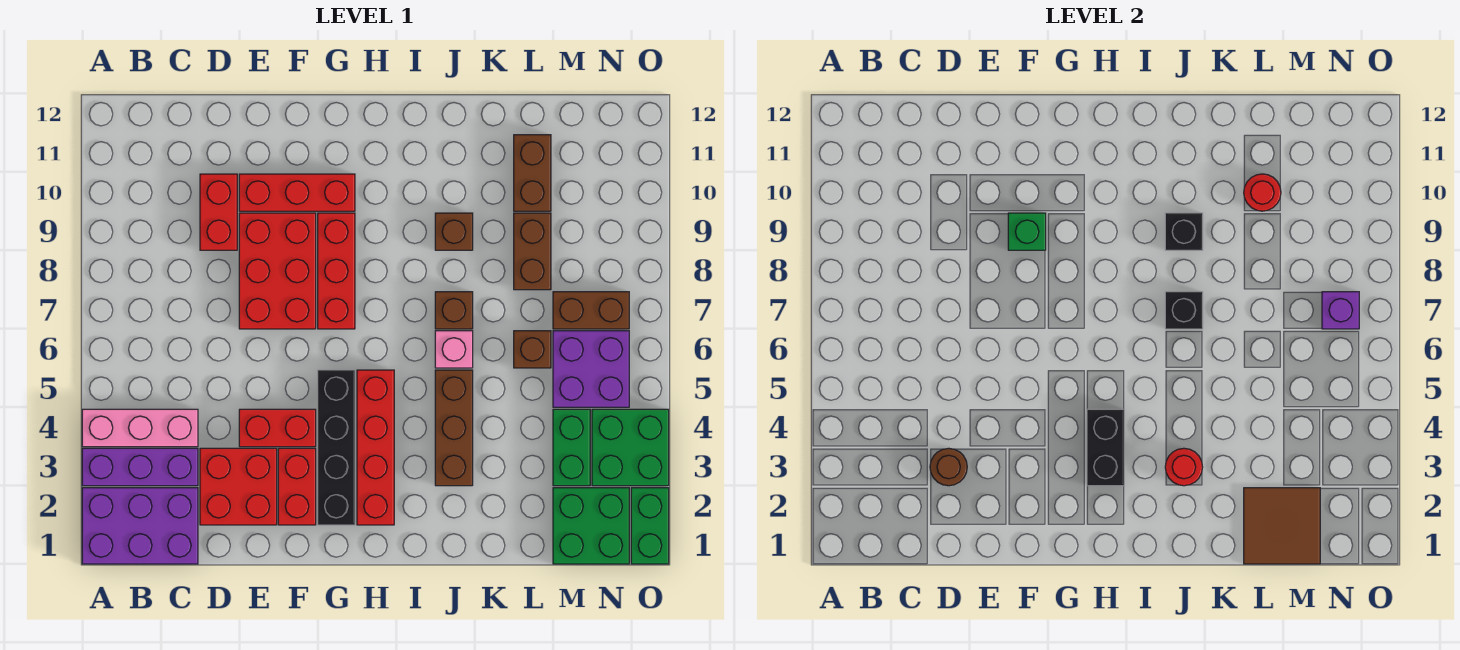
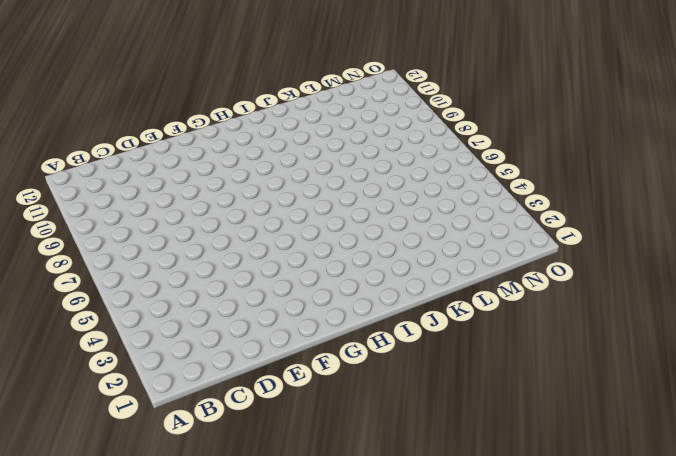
none -> purple brick A1:C2 level 1
none -> purple brick A3:C3 level 1
none -> pink brick A4:C4 level 1
none -> red brick D2:E3 level 1

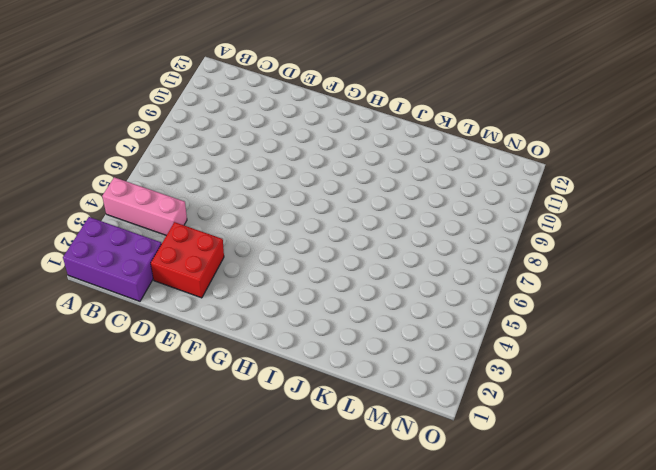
none -> purple brick A3:C3 level 1
none -> red brick D9:D10 level 1
none -> red brick E4:F4 level 1
none -> red brick E7:F9 level 1

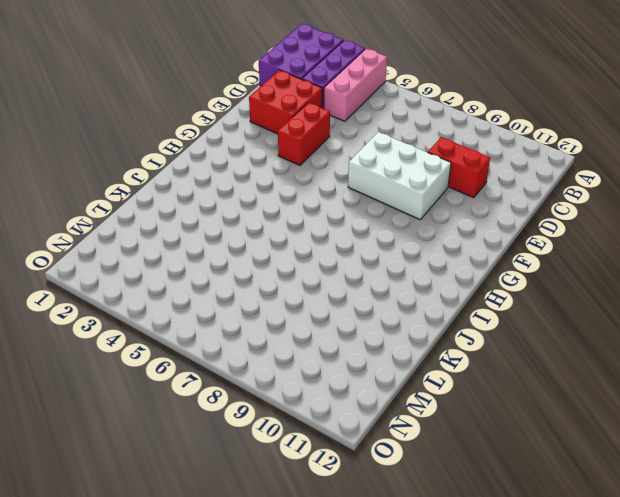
white brick E7:F9 level 1 -> red brick E7:F9 level 1
none -> red brick E10:G10 level 1
none -> red brick F2:F3 level 1
none -> black brick G2:G5 level 1
none -> red brick G7:G9 level 1

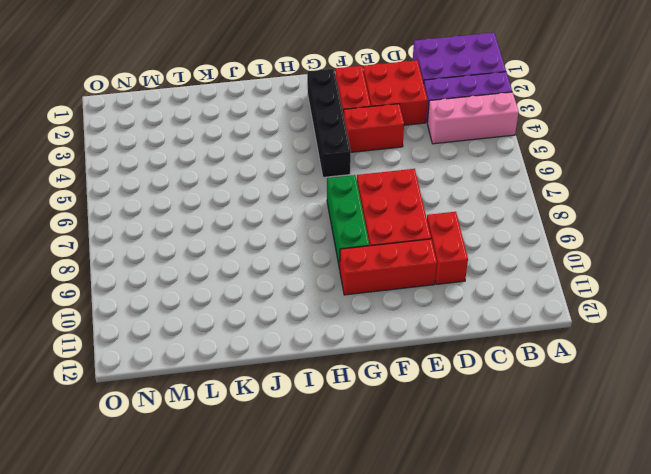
green brick G7:G9 level 1 -> red brick G7:G9 level 1
none -> red brick H2:H5 level 1
none -> brown brick J3:J5 level 1
none -> pink brick J6 level 1
none -> brown brick J7 level 1

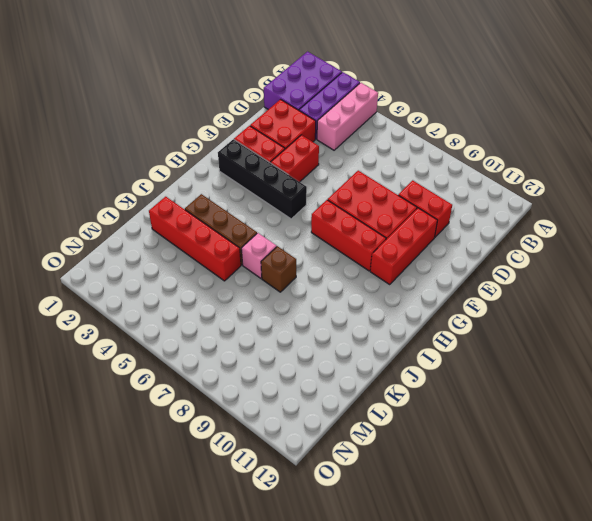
red brick K2:K5 level 1 -> red brick H2:H5 level 1
none -> brown brick J9 level 1
none -> brown brick L6 level 1
none -> brown brick L8:L9 level 1
none -> brown brick L10:L11 level 1

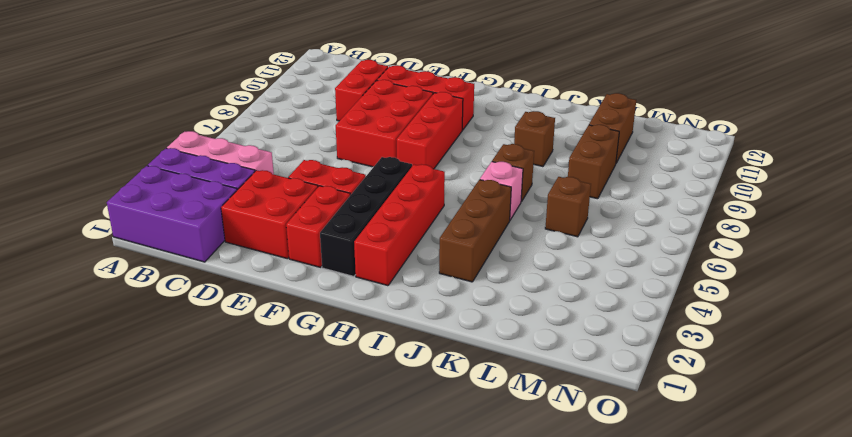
none -> green brick M1:N2 level 1
none -> green brick M3:M4 level 1
none -> purple brick M5:N6 level 1
none -> brown brick M7:N7 level 1

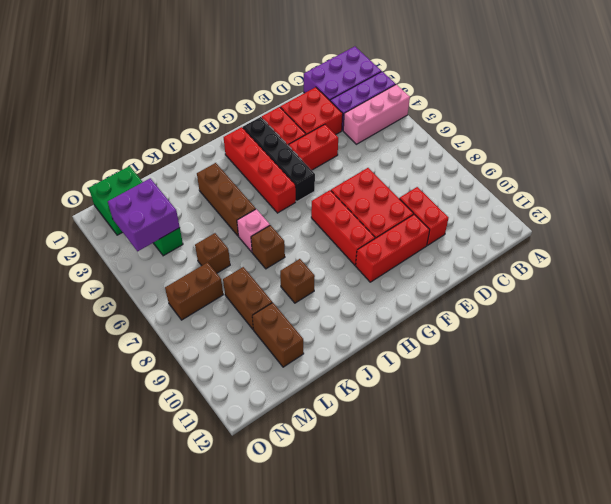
purple brick M3:N4 level 2 -> purple brick M5:N6 level 1
none -> green brick N3:O4 level 1
none -> green brick O1:O2 level 1
none -> brown round brick D3 level 2
none -> green brick F9 level 2

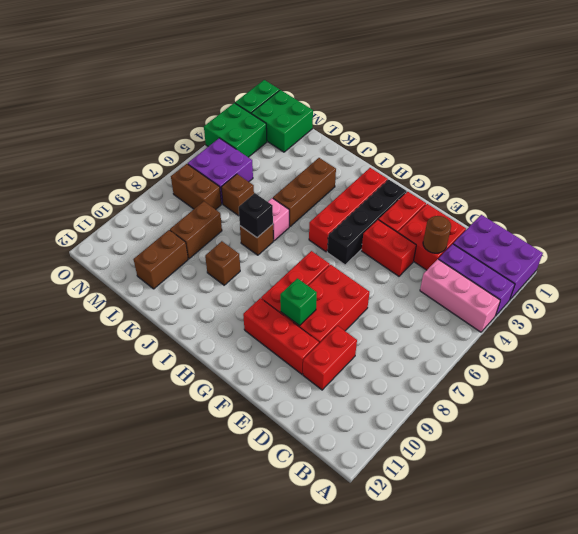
none -> green brick M3:M4 level 1
none -> black brick H3:H4 level 2
none -> red round brick J3 level 2
none -> black brick J9 level 2

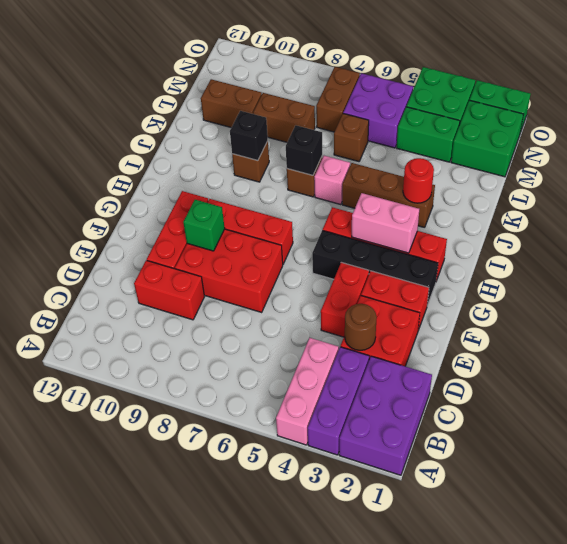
pink brick H3:H4 level 2 -> black brick H3:H4 level 2
none -> brown tile L1:M2 level 2
none -> red round brick L10 level 2
none -> purple brick N7 level 2

